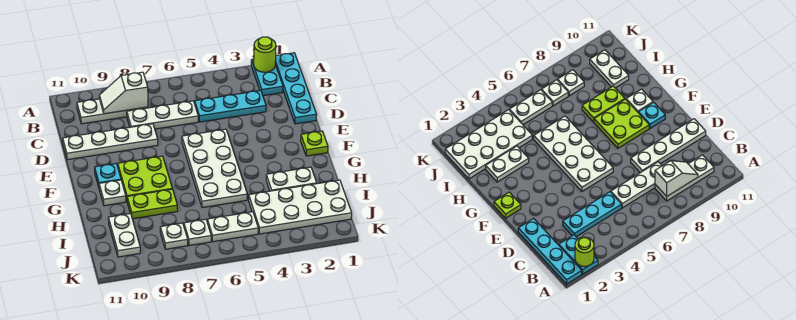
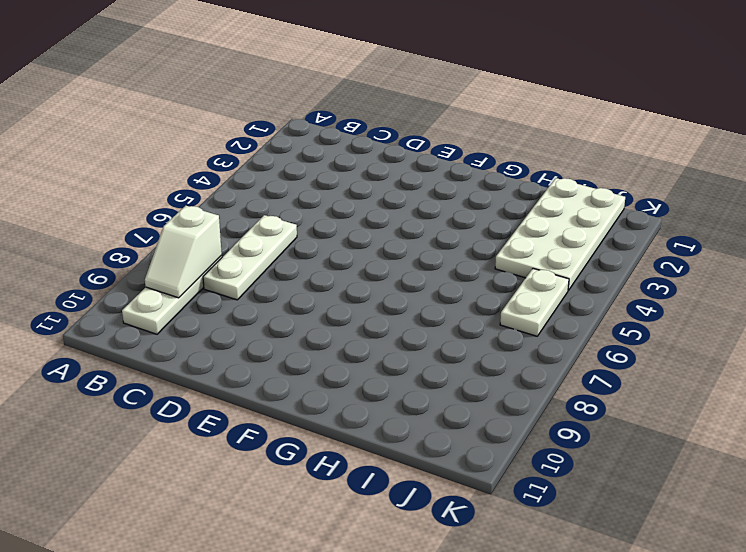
none -> cyan plate A1:D1 level 1
none -> cyan plate A2:B2 level 1
none -> cyan plate C3:C5 level 1

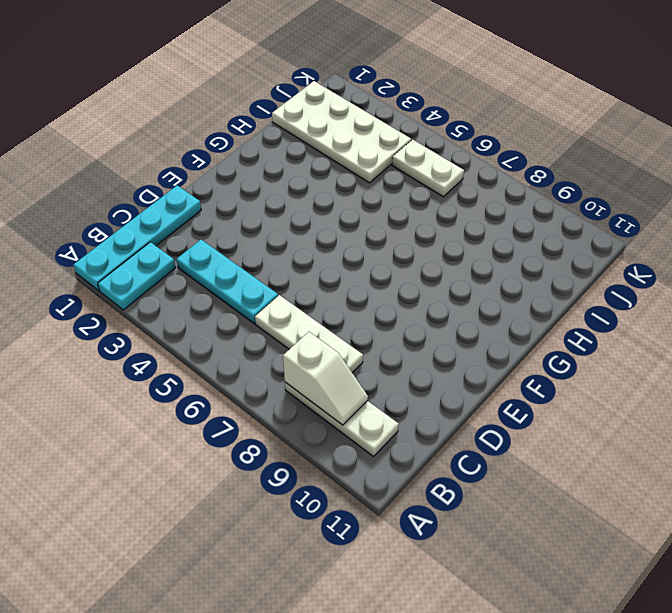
none -> white plate D8:D11 level 1
none -> white plate E5:H6 level 1
none -> lime plate F1 level 1

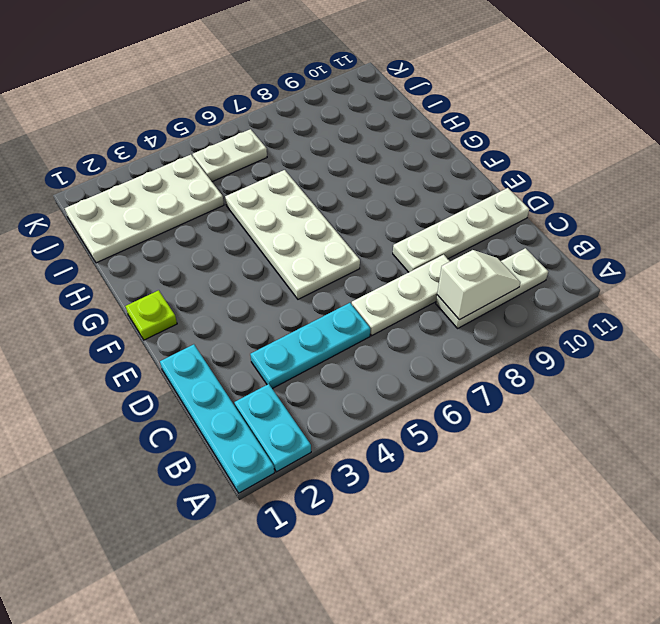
none -> lime plate F8:G9 level 1
none -> cyan plate F10 level 1
none -> white plate G10 level 1

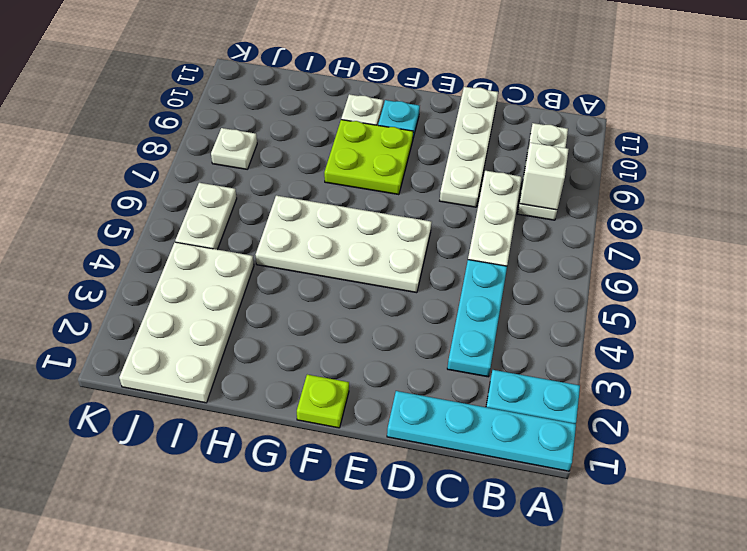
none -> white plate H2:H3 level 1
none -> lime plate H8:H9 level 1
none -> white plate I10:J10 level 1

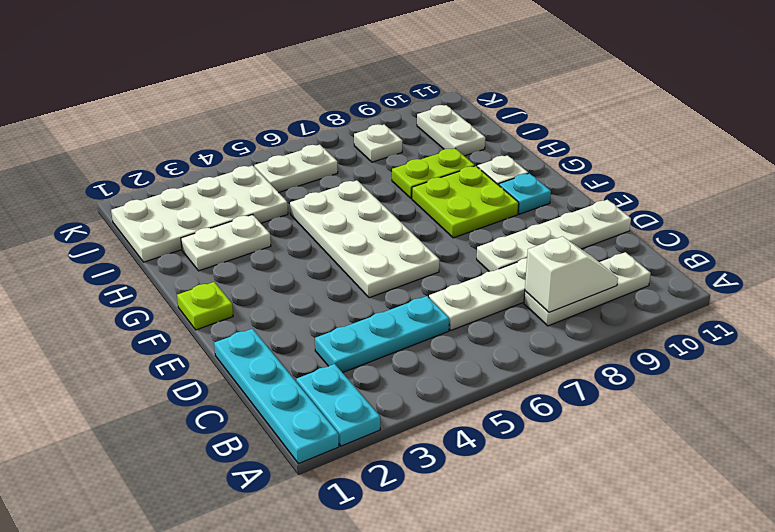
none -> white plate J7 level 1
none -> lime round brick A2 level 2

